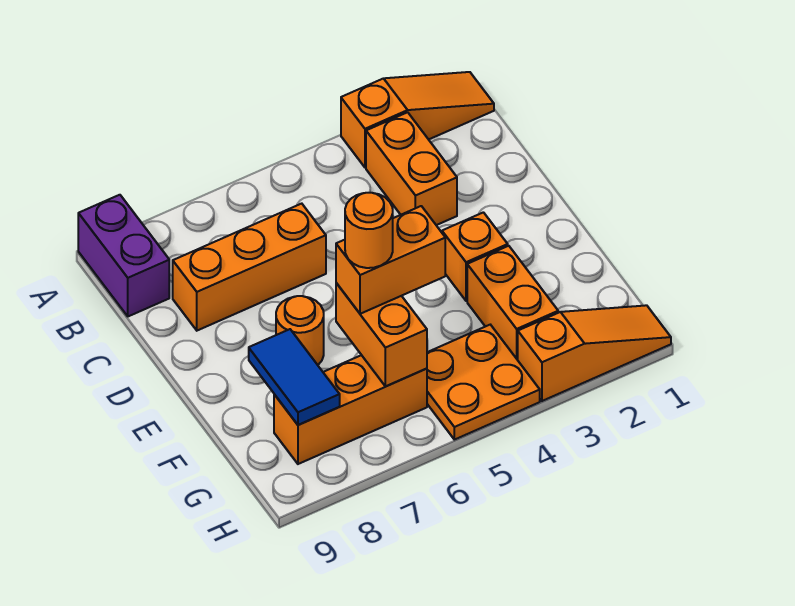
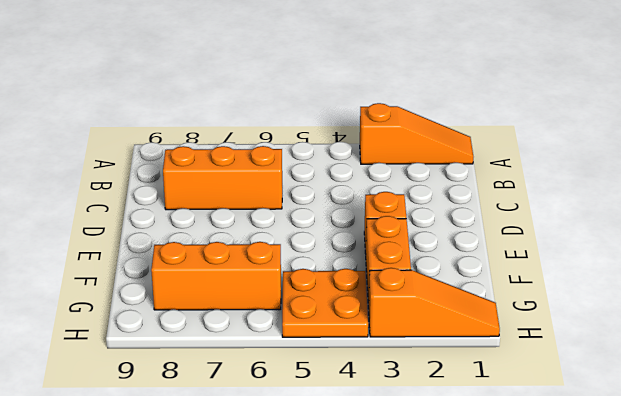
none -> purple brick A9:B9 level 1
none -> orange brick B3:C3 level 1
none -> orange round brick E7 level 1

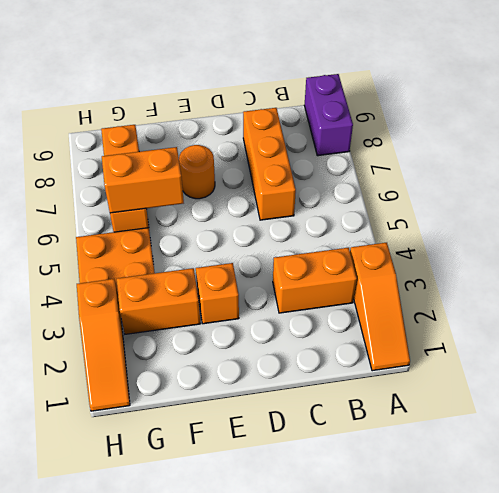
purple brick A8:A9 level 1 -> purple brick A9:B9 level 1
none -> blue tile F8:G8 level 2
none -> orange brick F5:F6 level 3
none -> orange round brick F6 level 4

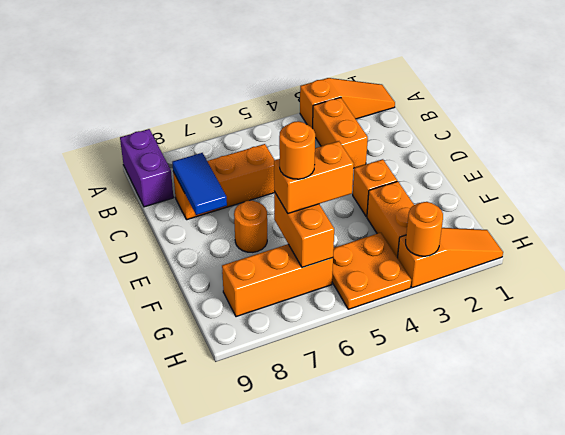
blue tile C8:D8 level 2 -> blue tile F8:G8 level 2
orange round brick H3 level 2 -> none

